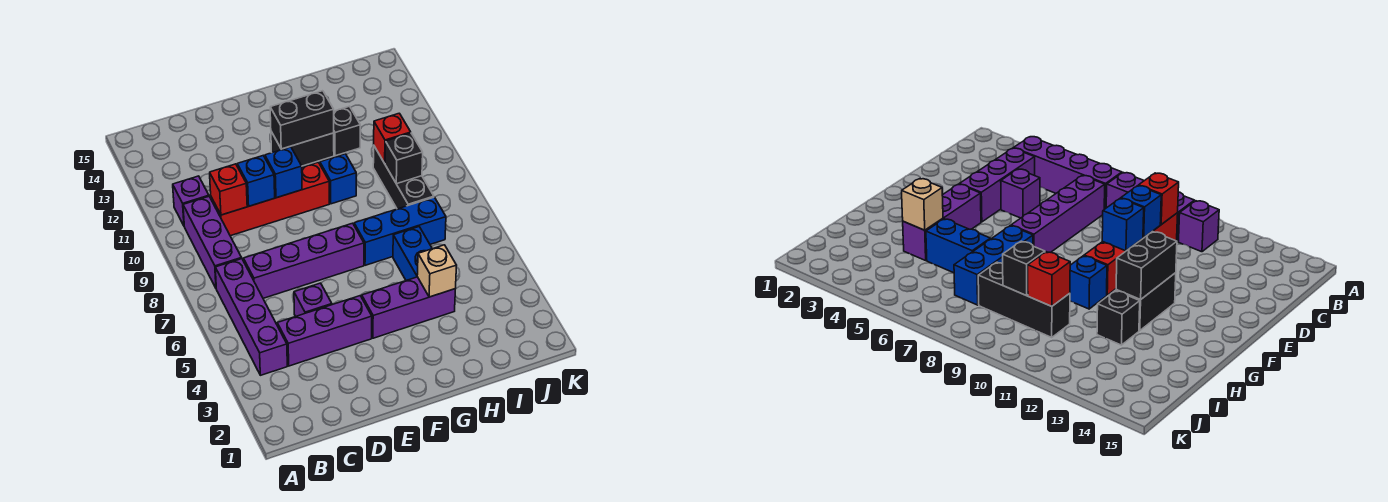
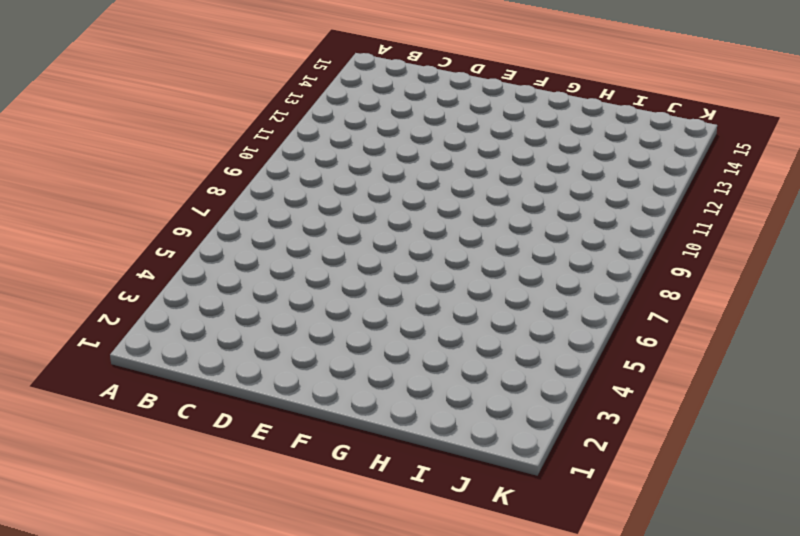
none -> purple brick B4:B7 level 1
none -> purple brick B8:B10 level 1
none -> purple brick B11 level 1

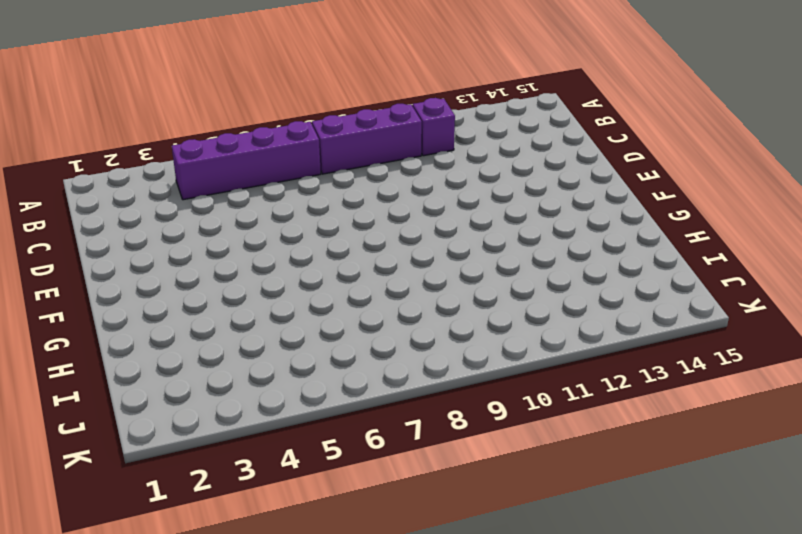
none -> purple brick C4:E4 level 1
none -> purple brick C7:F7 level 1
none -> red brick C10:F10 level 1

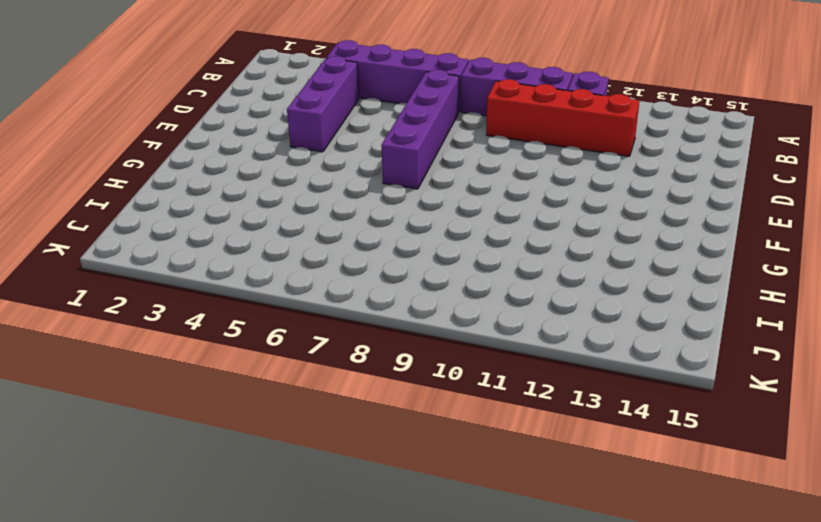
red brick C9:C12 level 1 -> red brick C10:F10 level 1
none -> purple brick D5 level 1
none -> purple brick F4:H4 level 1
none -> black brick F12:G12 level 1

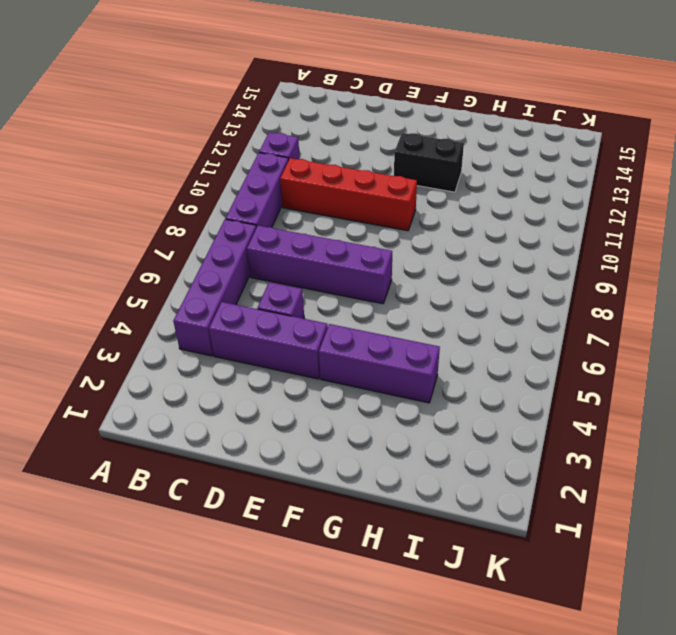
none -> blue brick G7:I7 level 1
none -> blue brick G10 level 1
none -> blue brick H5:H6 level 1

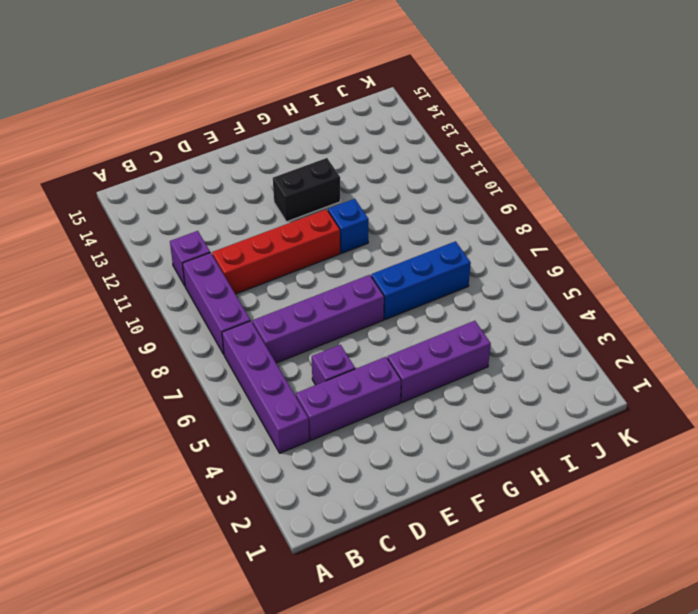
none -> blue brick H5:H6 level 1
none -> black brick H12 level 1
none -> black brick I8:I10 level 1

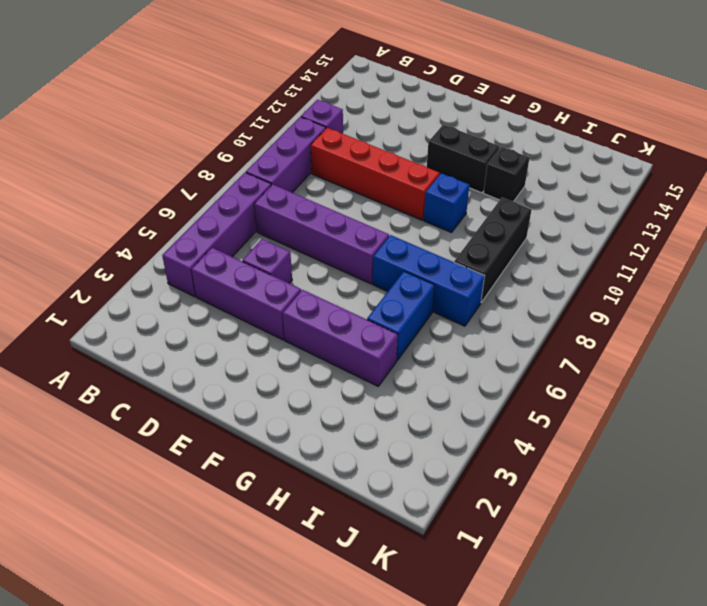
none -> red brick C10 level 2
none -> blue brick D10 level 2
none -> blue brick E10 level 2

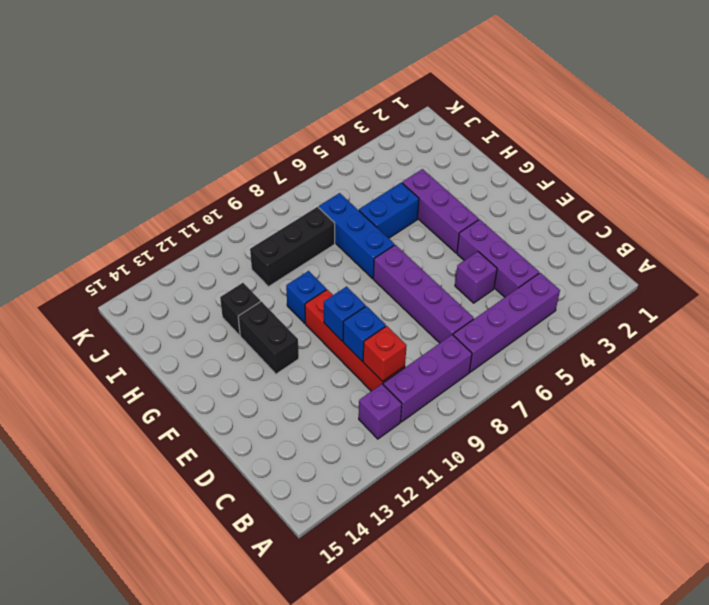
none -> black brick F12:G12 level 2
none -> tan brick H4 level 2
none -> black brick I9 level 2

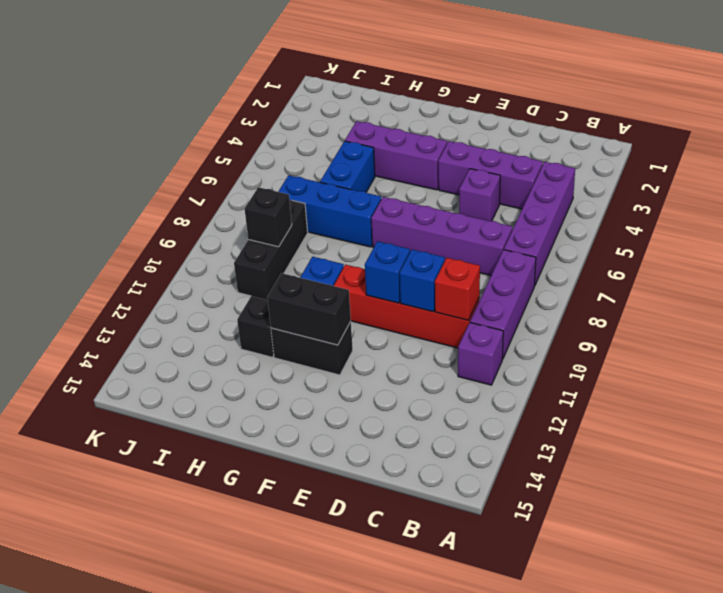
none -> tan brick H4 level 2
none -> red brick I10 level 2

